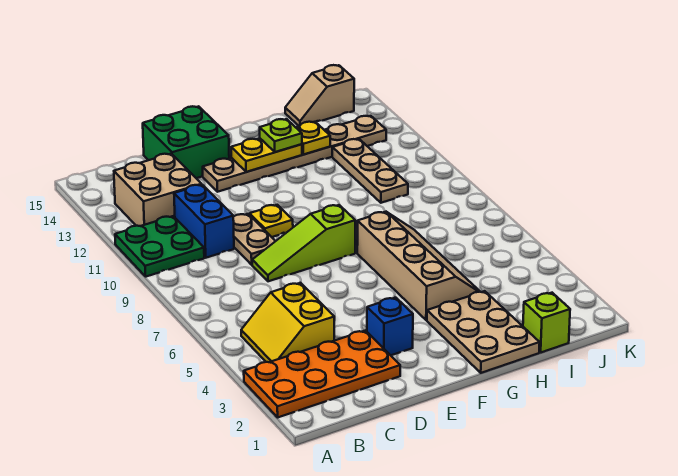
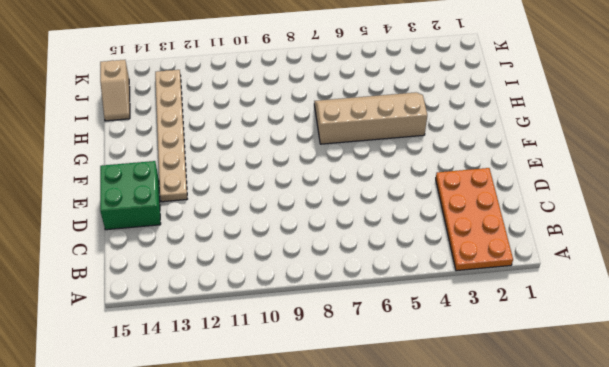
none -> green plate A10:B11 level 1
none -> yellow slope B4:C5 level 1 top C
none -> tan brick B12:C13 level 1

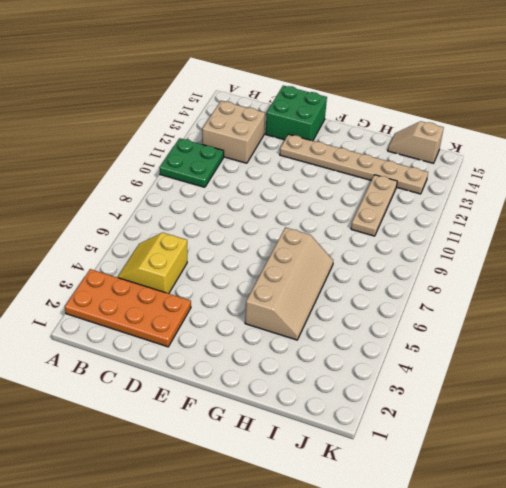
none -> blue brick C10:C11 level 1
none -> lime slope D8:F8 level 1 top F
none -> tan plate D9:D10 level 1

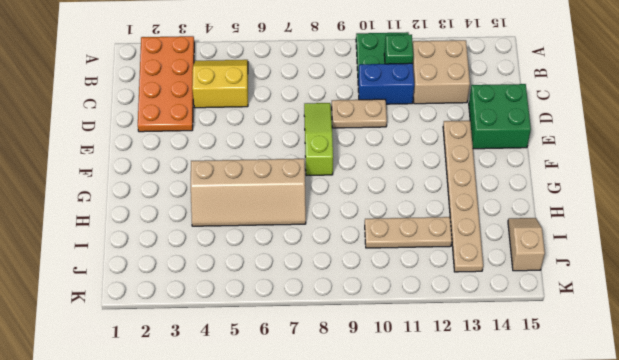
green brick B11 level 2 -> none
none -> blue brick E3 level 1
none -> yellow plate E10 level 1
none -> tan plate G1:H3 level 1

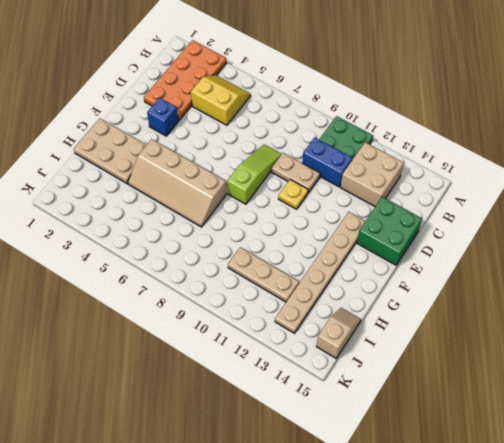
none -> lime brick I1 level 1
none -> yellow plate F13:G13 level 2
none -> yellow plate H13 level 2

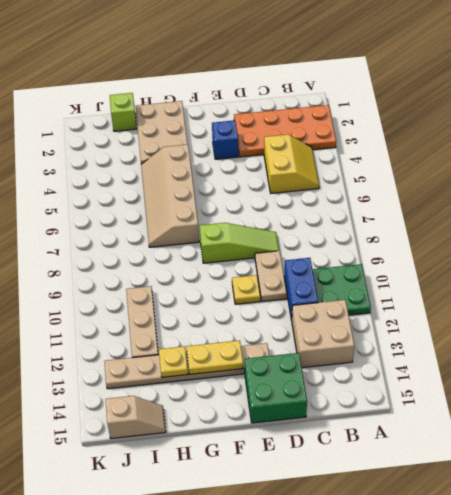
none -> lime plate G13 level 3

